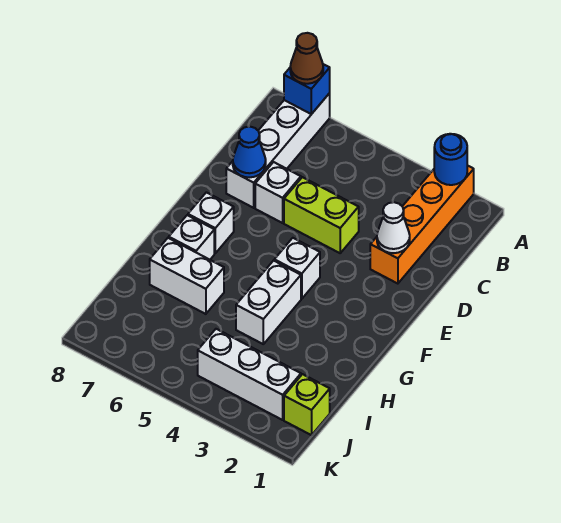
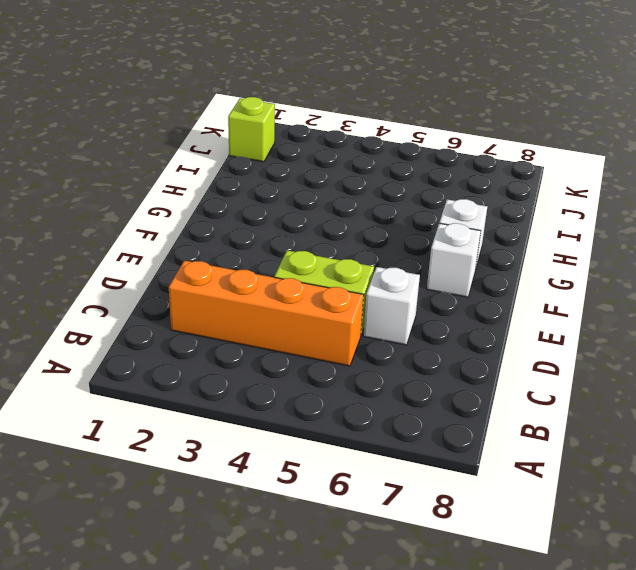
orange brick C2:C5 level 1 -> orange brick A2:D2 level 1
none -> white brick A7:D7 level 1
none -> white brick F4 level 1
none -> white brick G4:H4 level 1

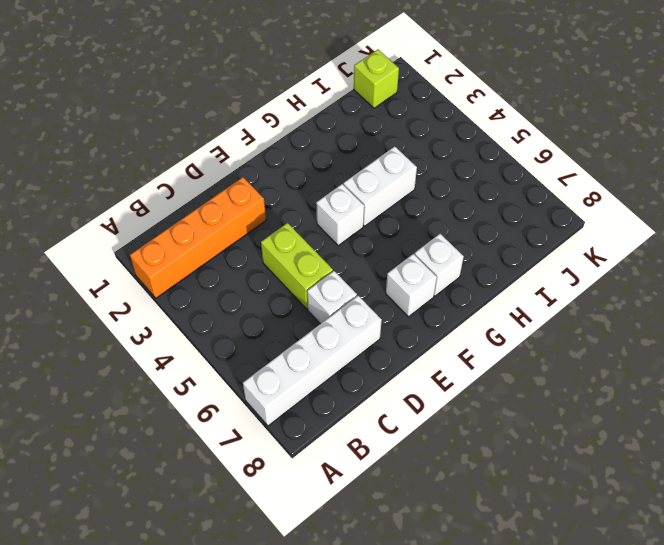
none -> white brick H6:H7 level 1
none -> white brick J2:J4 level 1
none -> blue round brick A2 level 2

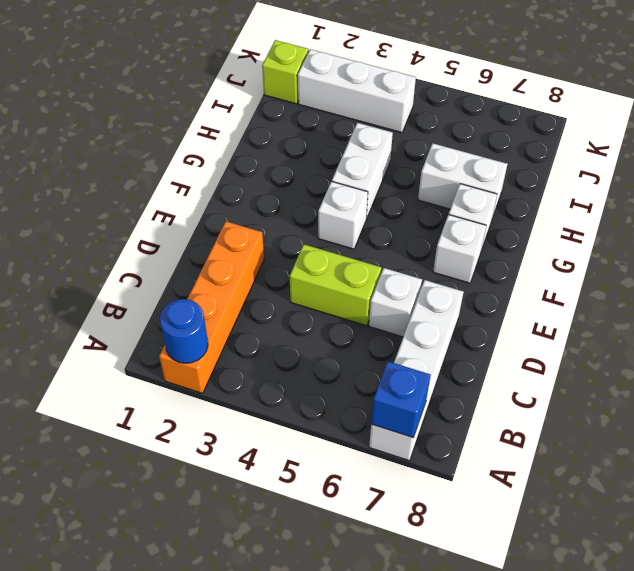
none -> white cone D2 level 2
none -> blue cone D7 level 2
none -> brown cone A7 level 3

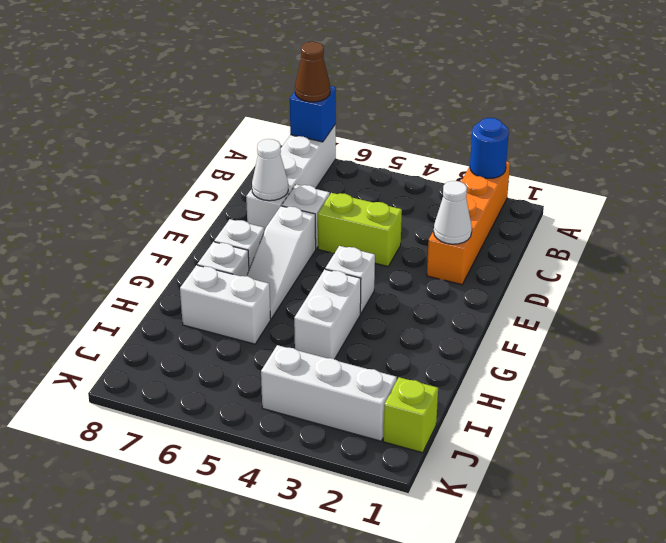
white cone D7 level 2 -> blue cone D7 level 2
white slope E6:G6 level 1 top E -> none

